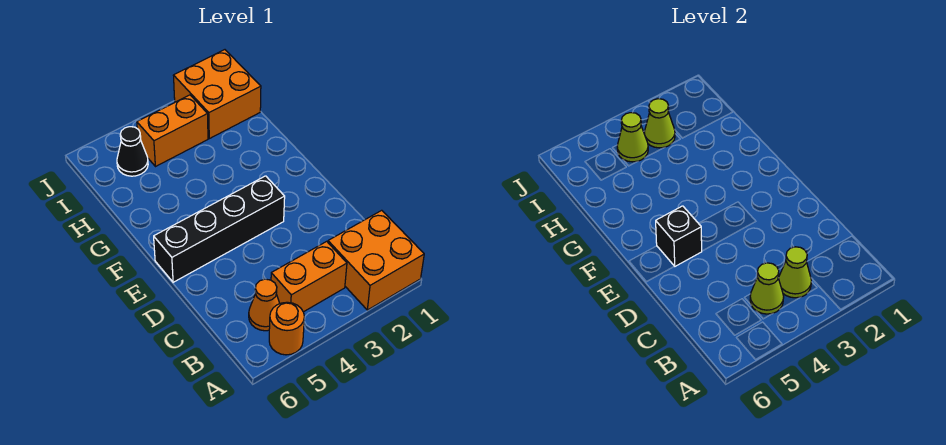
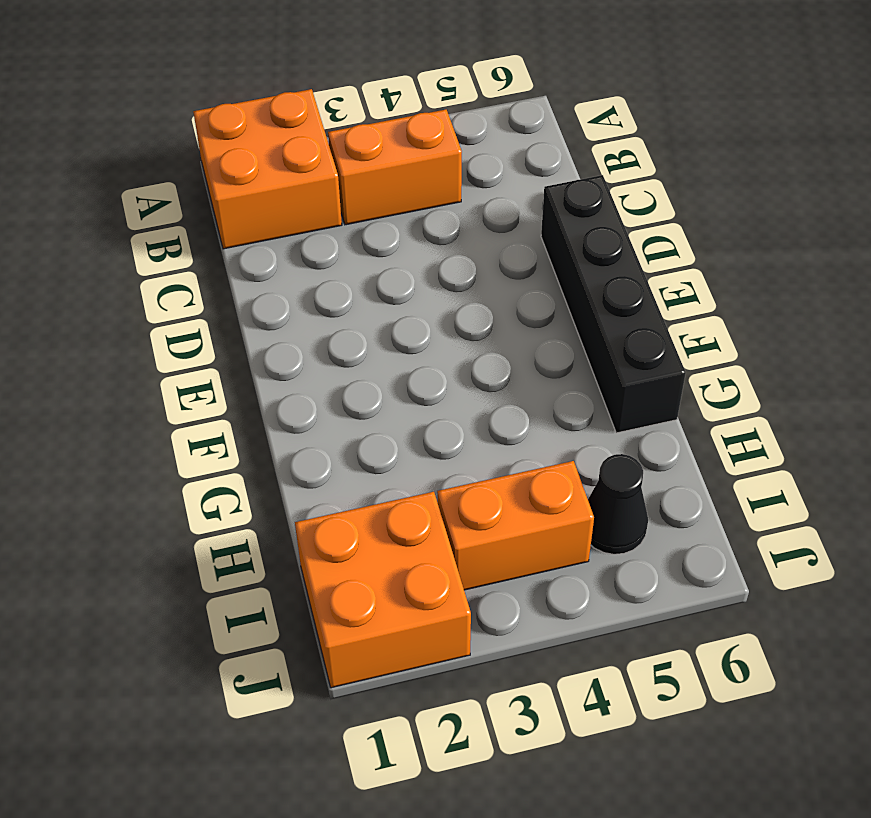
black brick D6:G6 level 1 -> black brick E3:E6 level 1
none -> orange round brick A5 level 1
none -> orange cone B5 level 1
none -> lime cone B3 level 2

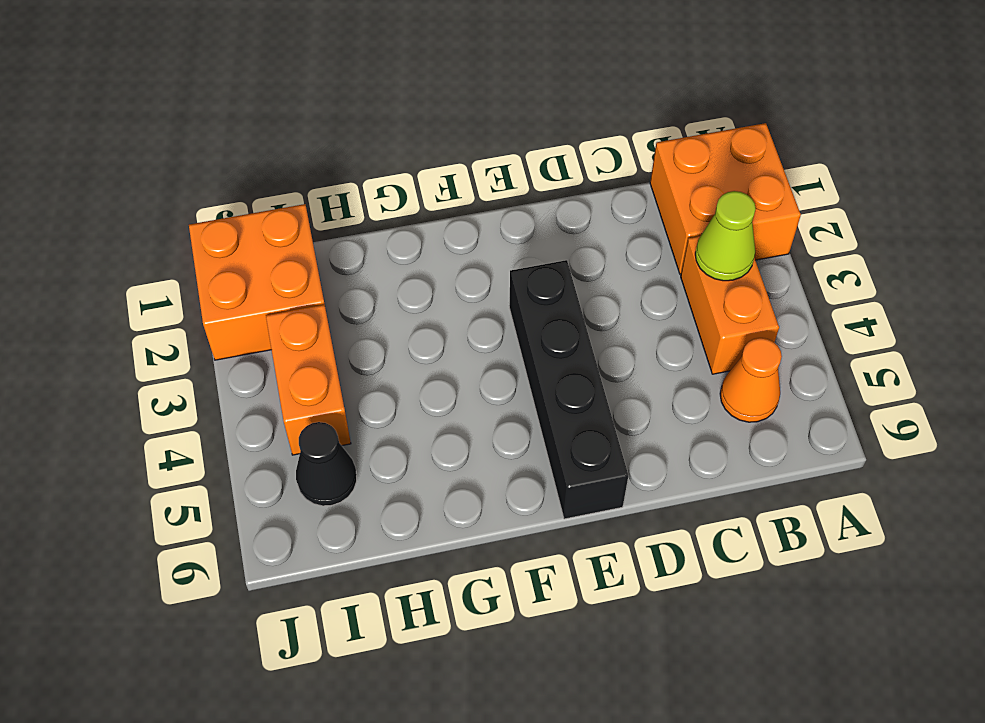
none -> orange round brick A5 level 1
none -> lime cone B4 level 2
none -> black brick E5 level 2

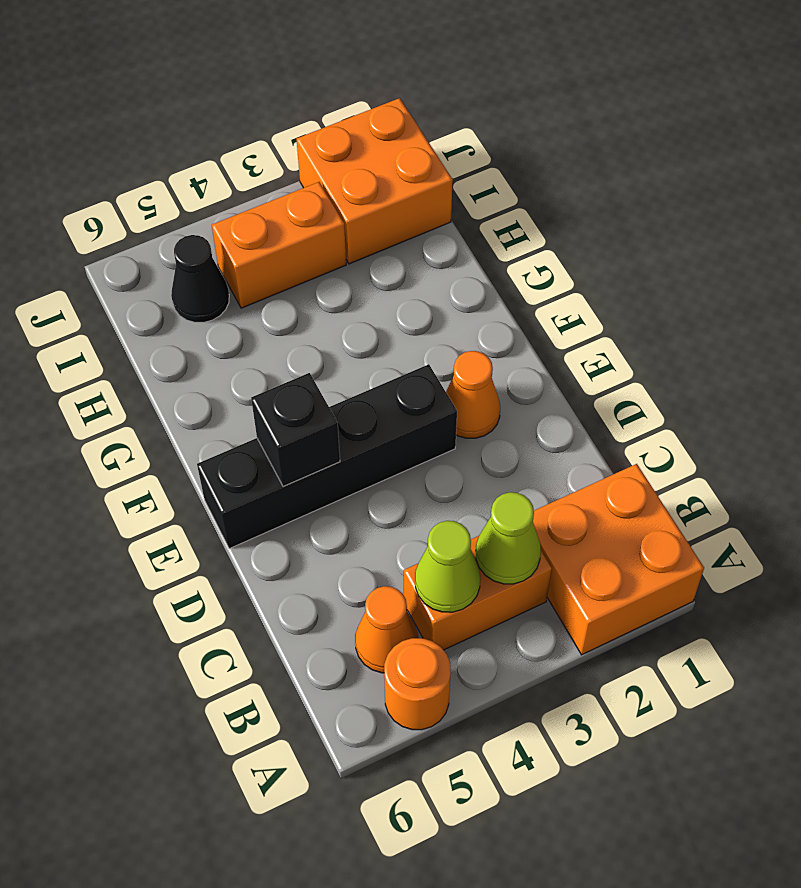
orange cone E2 level 1 -> none
none -> lime cone I3 level 2
none -> lime cone I4 level 2

